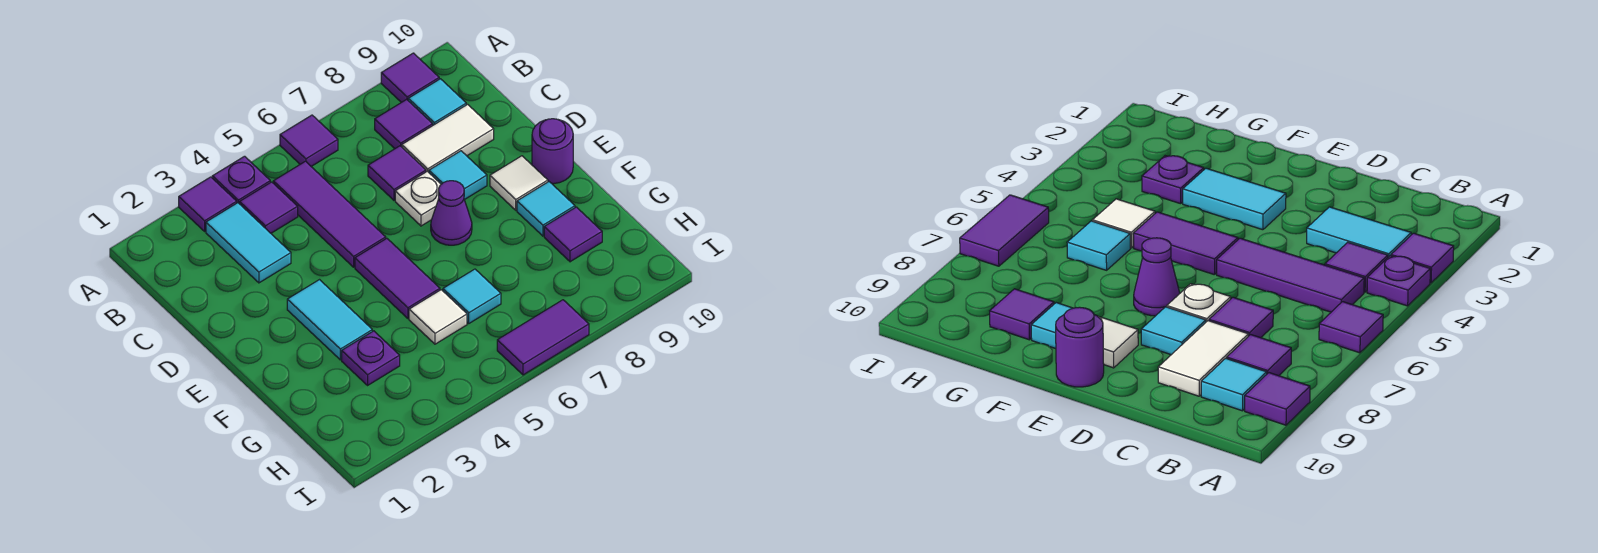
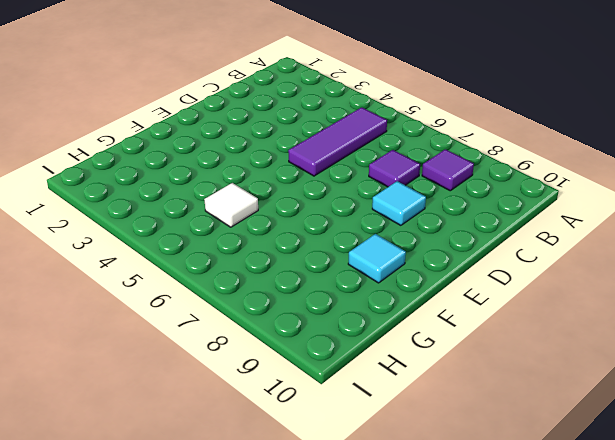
none -> purple tile A3 level 1
none -> purple plate A4 level 1
none -> purple tile A6 level 1

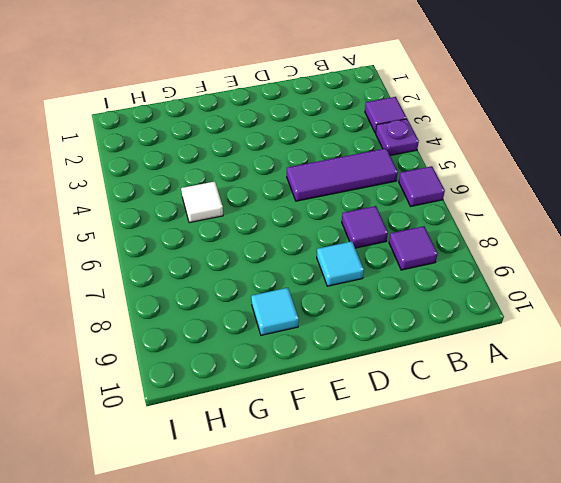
none -> purple tile A9 level 1
none -> cyan tile B3:C3 level 1
none -> purple tile B4 level 1

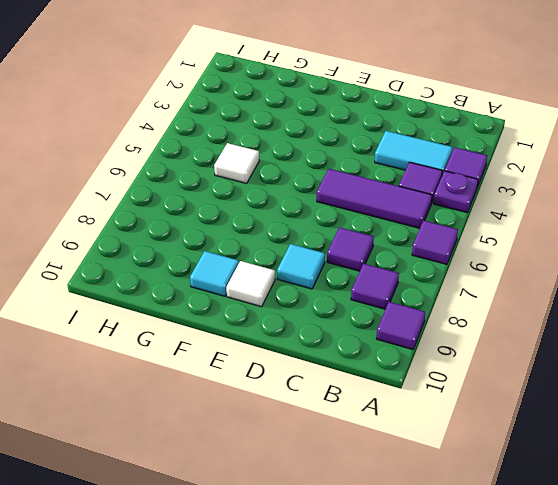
none -> cyan tile B9 level 1
none -> white tile C8:C9 level 1
none -> white plate D7 level 1

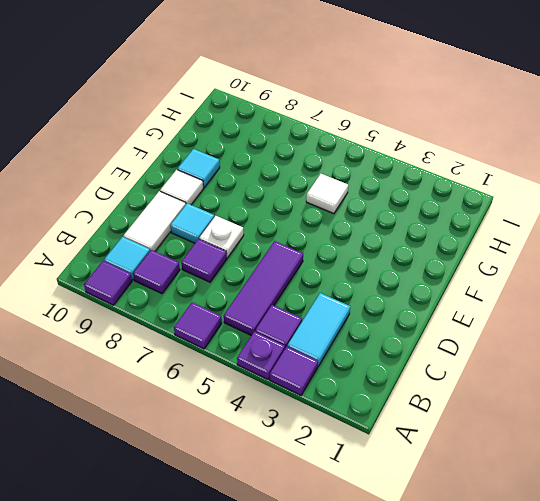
white tile C9:D9 level 1 -> white tile C8:C9 level 1
none -> cyan tile E3:F3 level 1
none -> purple tile E5:F5 level 1
none -> purple cone E7 level 1

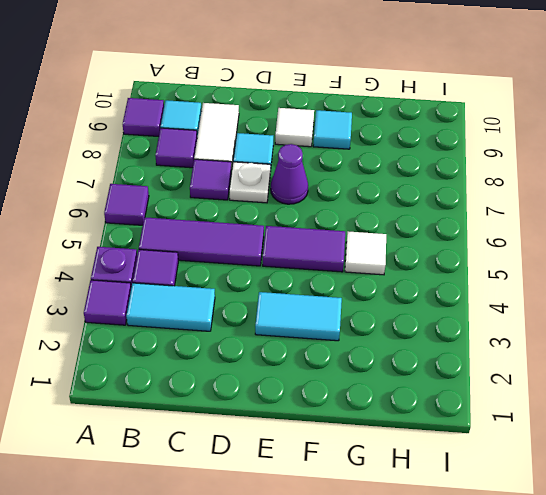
none -> purple round brick E10 level 1
none -> purple plate G3 level 1
none -> cyan tile G6 level 1

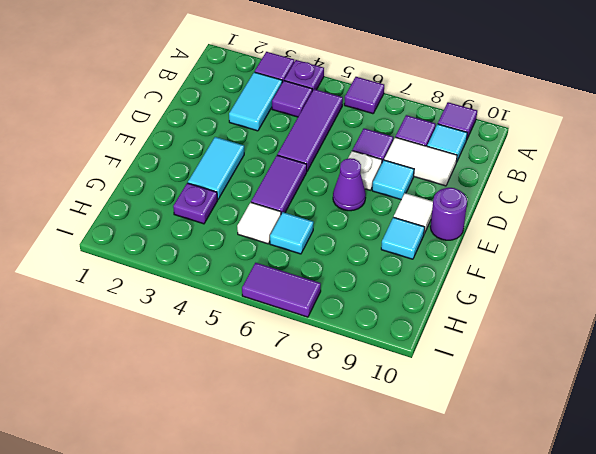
none -> purple tile G9 level 1

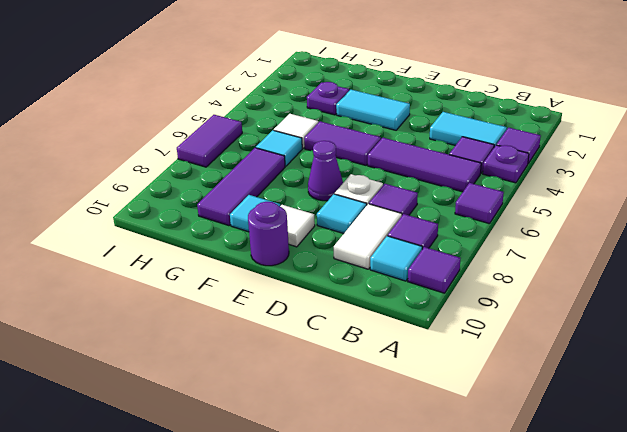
purple tile G7:G9 level 1 -> purple tile G9 level 1

